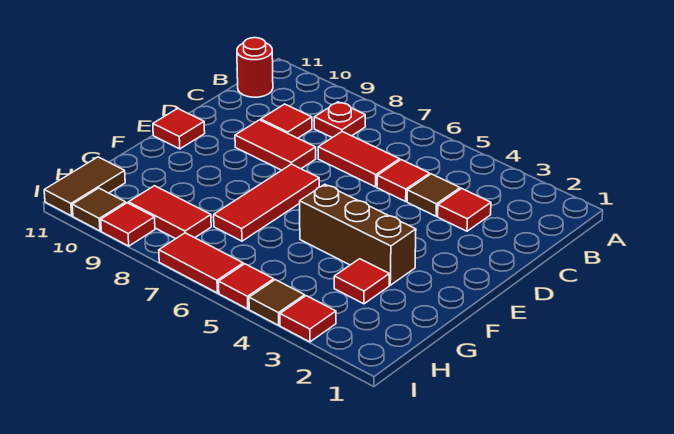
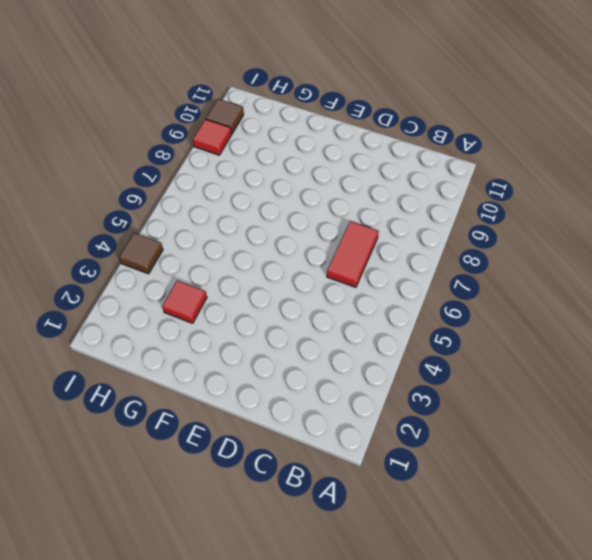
none -> red plate B8 level 1
none -> red round brick B11 level 1
none -> red tile C3 level 1

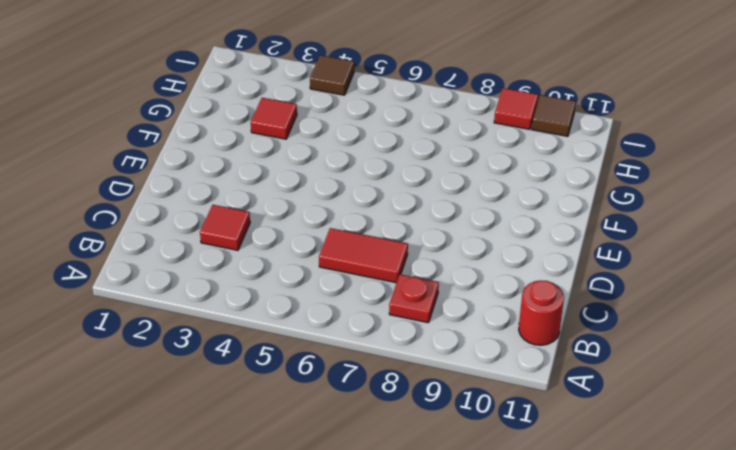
none -> brown tile C4 level 1
none -> red tile C5 level 1
none -> red tile C9 level 1

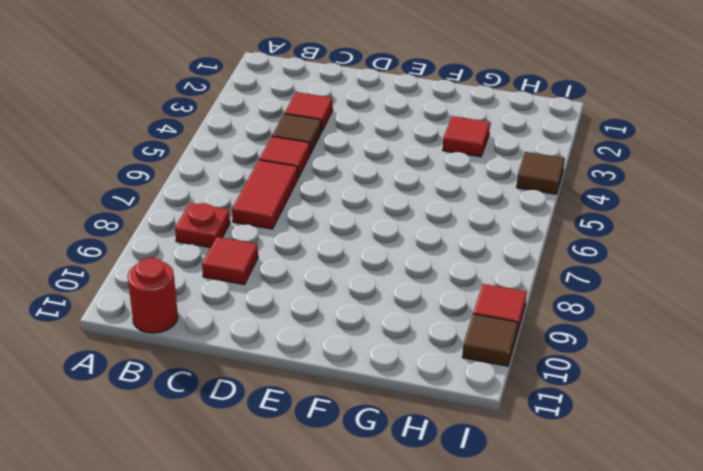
none -> red tile D8:D9 level 1
none -> red tile E7:G7 level 1
none -> red tile E11 level 1

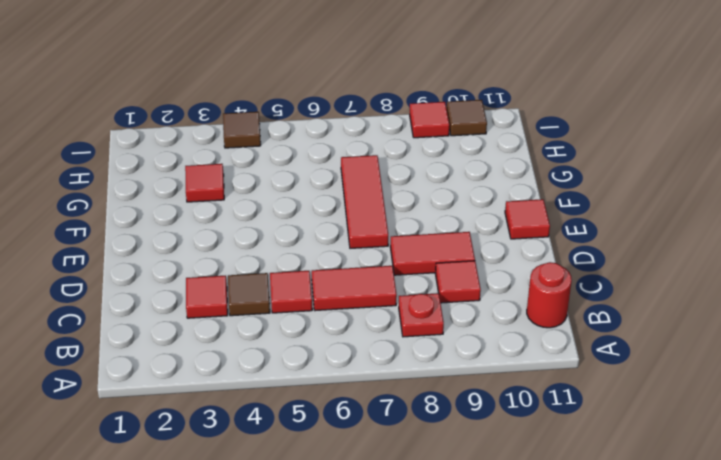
none -> brown brick F3:F5 level 1
none -> red tile H8:H9 level 1
none -> brown tile H11:I11 level 1

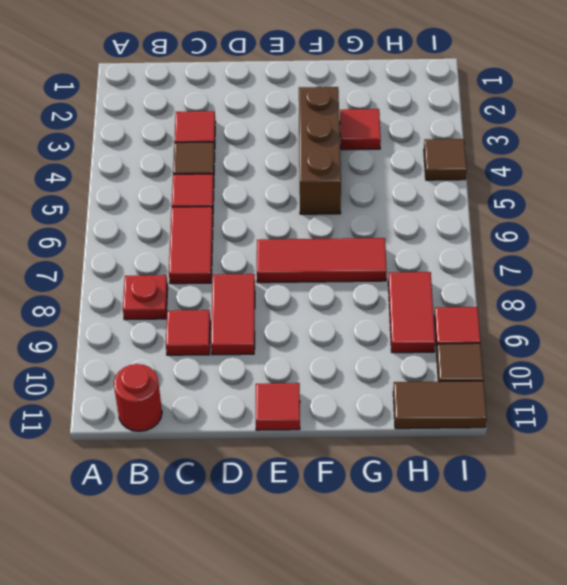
none -> red tile I3 level 1
none -> red tile I5 level 1
none -> red tile I6:I7 level 1

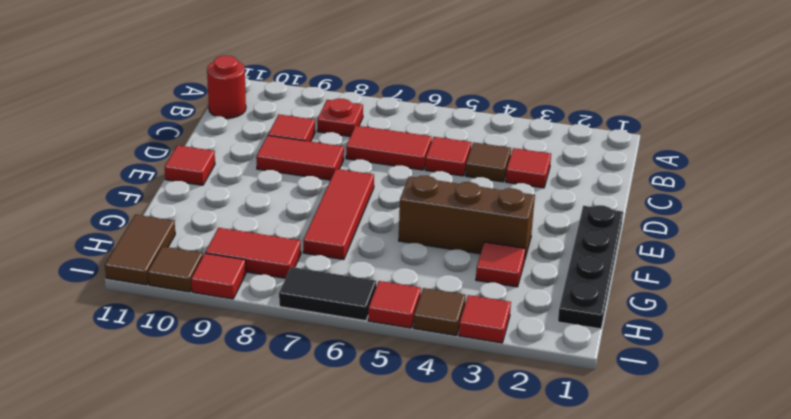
black plate E1:H1 level 1 -> none
black tile I6:I7 level 1 -> red tile I6:I7 level 1

